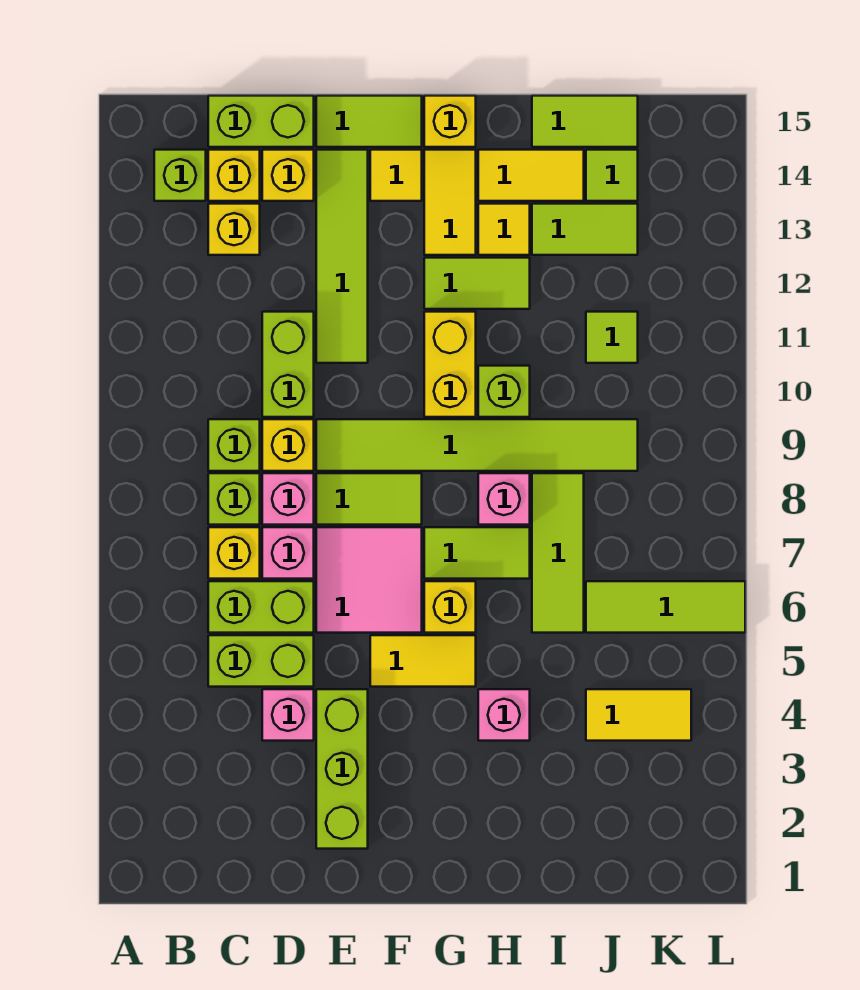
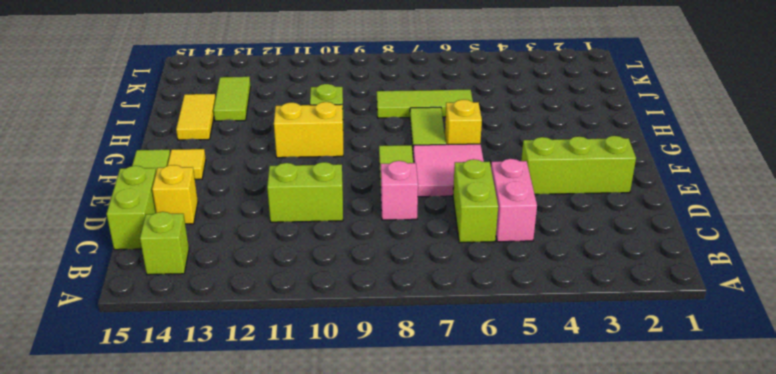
pink brick C5:D5 level 1 -> lime brick C5:D5 level 1
none -> yellow brick C7 level 1
none -> lime brick C8 level 1
none -> lime brick C9 level 1
none -> yellow brick C13 level 1

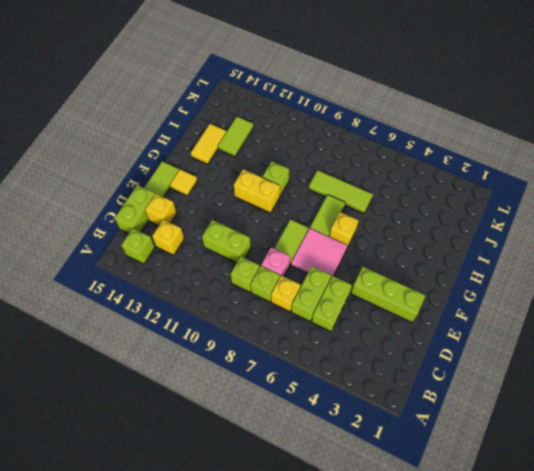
none -> yellow brick C14 level 1
none -> pink brick D4 level 1
none -> pink brick D7 level 1
none -> yellow brick D9 level 1

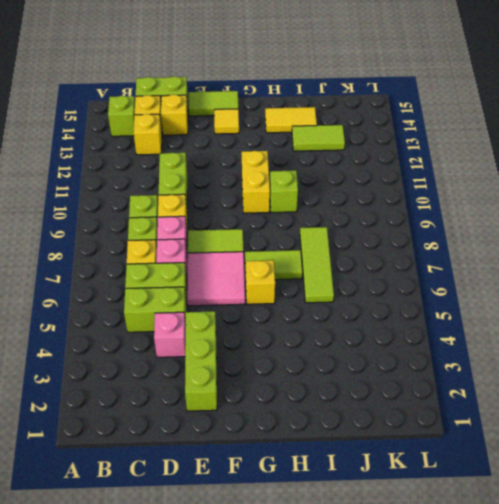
none -> lime tile E9:J9 level 1
none -> lime tile E11:E14 level 1
none -> yellow tile F5:G5 level 1
none -> lime tile G12:H12 level 1

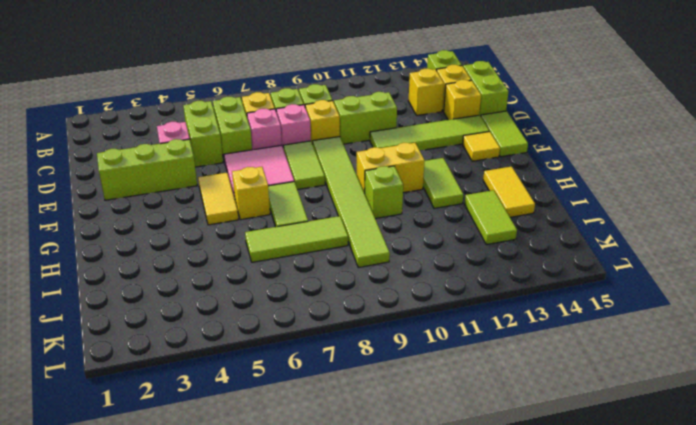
none -> yellow tile G13:G14 level 1
none -> yellow brick G15 level 1
none -> pink brick H4 level 1
none -> pink brick H8 level 1

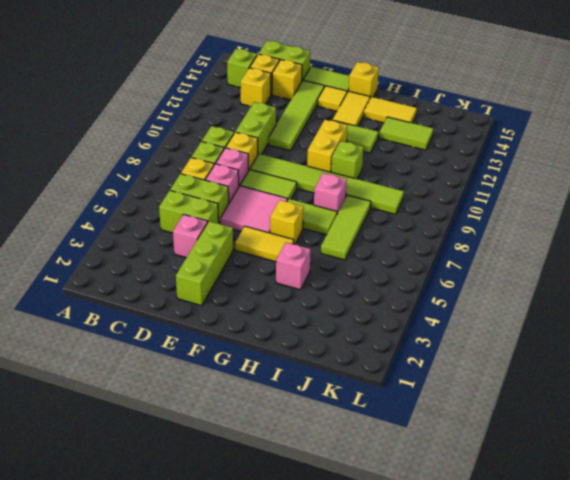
none -> yellow tile H13 level 1
none -> lime tile I15:J15 level 1
none -> yellow tile J4:K4 level 1
none -> lime tile J6:L6 level 1

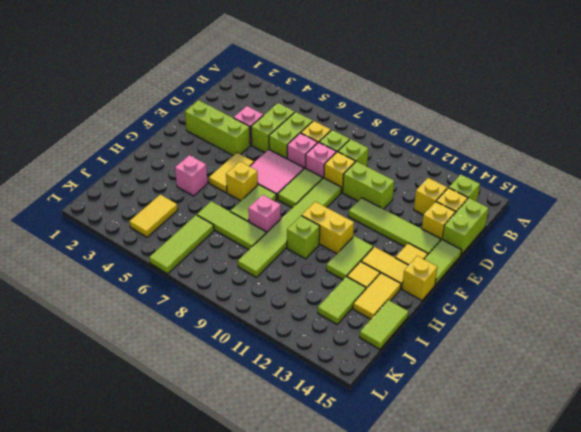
none -> lime tile J11 level 1
none -> lime tile J14 level 1

